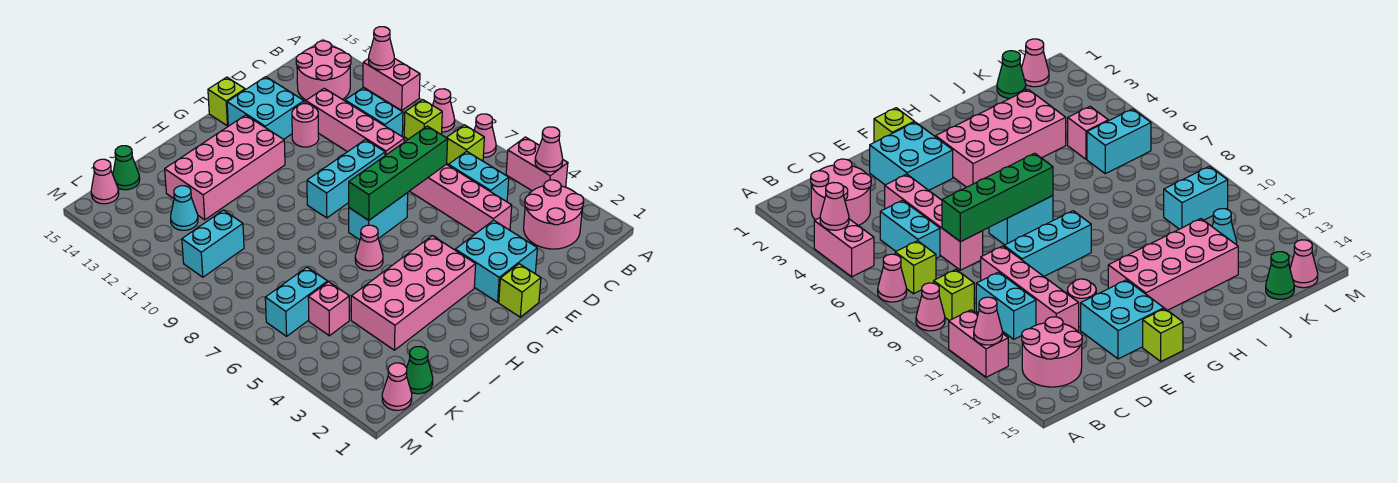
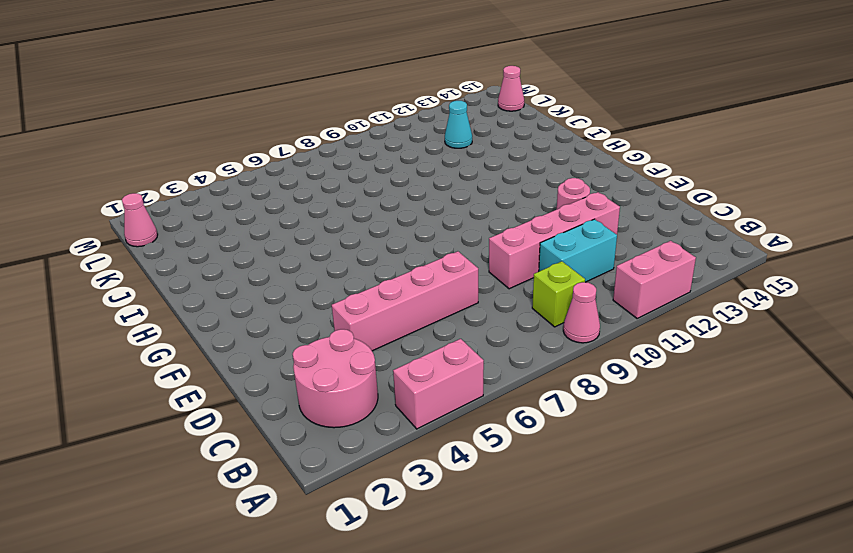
none -> pink cone A7 level 1
none -> lime brick B7 level 1
none -> pink round brick B13:C14 level 1
none -> cyan brick C5:C6 level 1

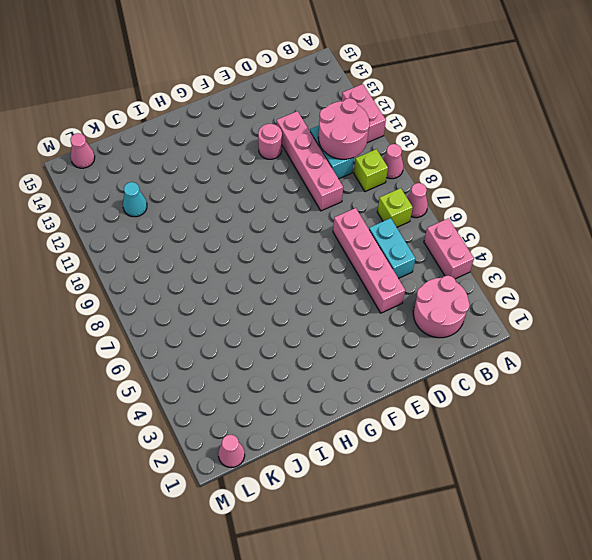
pink round brick B10:C11 level 2 -> pink round brick B13:C14 level 1
none -> cyan brick E2:F3 level 1
none -> cyan brick E9:G9 level 1
none -> cyan brick E13:F14 level 1
none -> lime brick F1 level 1

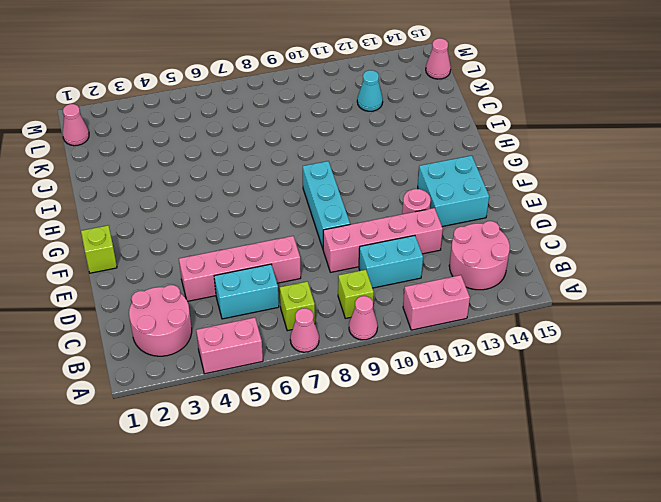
none -> cyan brick E2:F3 level 1
none -> cyan brick F7:G7 level 1
none -> lime brick F15 level 1
none -> pink brick G3:J4 level 1

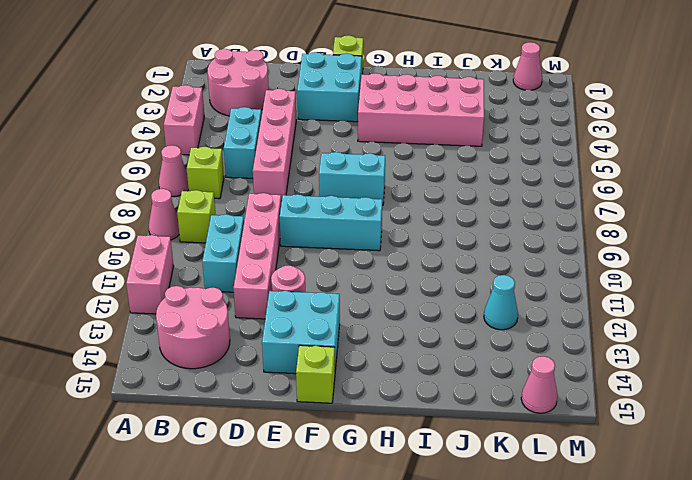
none -> pink brick G12:J13 level 1
none -> pink cone H6 level 1
none -> green cone K1 level 1
none -> pink brick K5 level 1

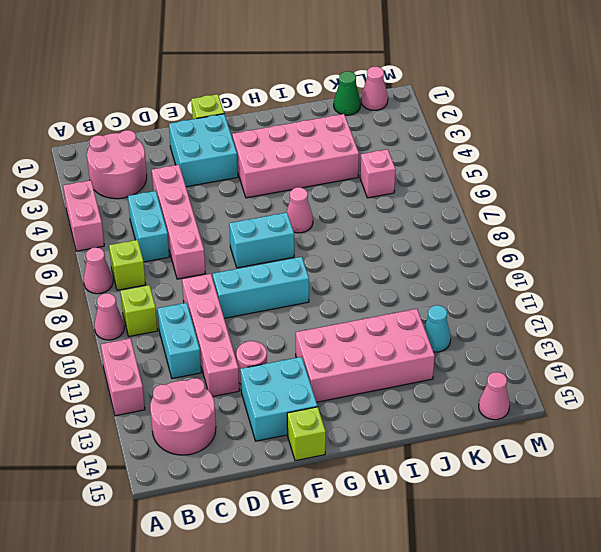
none -> cyan brick K6:L6 level 1
none -> cyan brick K10:L10 level 1
none -> green cone K15 level 1
none -> pink cone A4 level 2

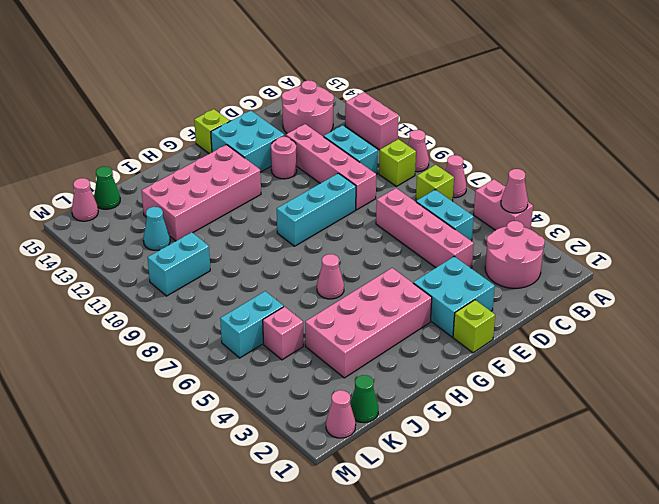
none -> cyan brick F7:G7 level 1
none -> pink cone A12 level 2
none -> green brick D7:G7 level 2

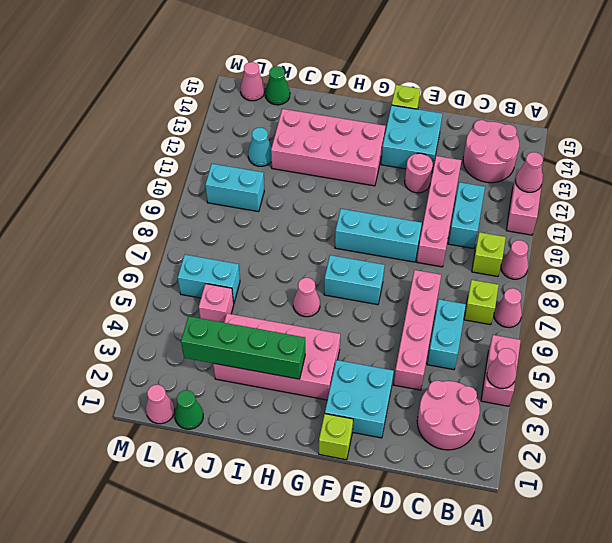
green brick H3:K3 level 2 -> green brick D7:G7 level 2

